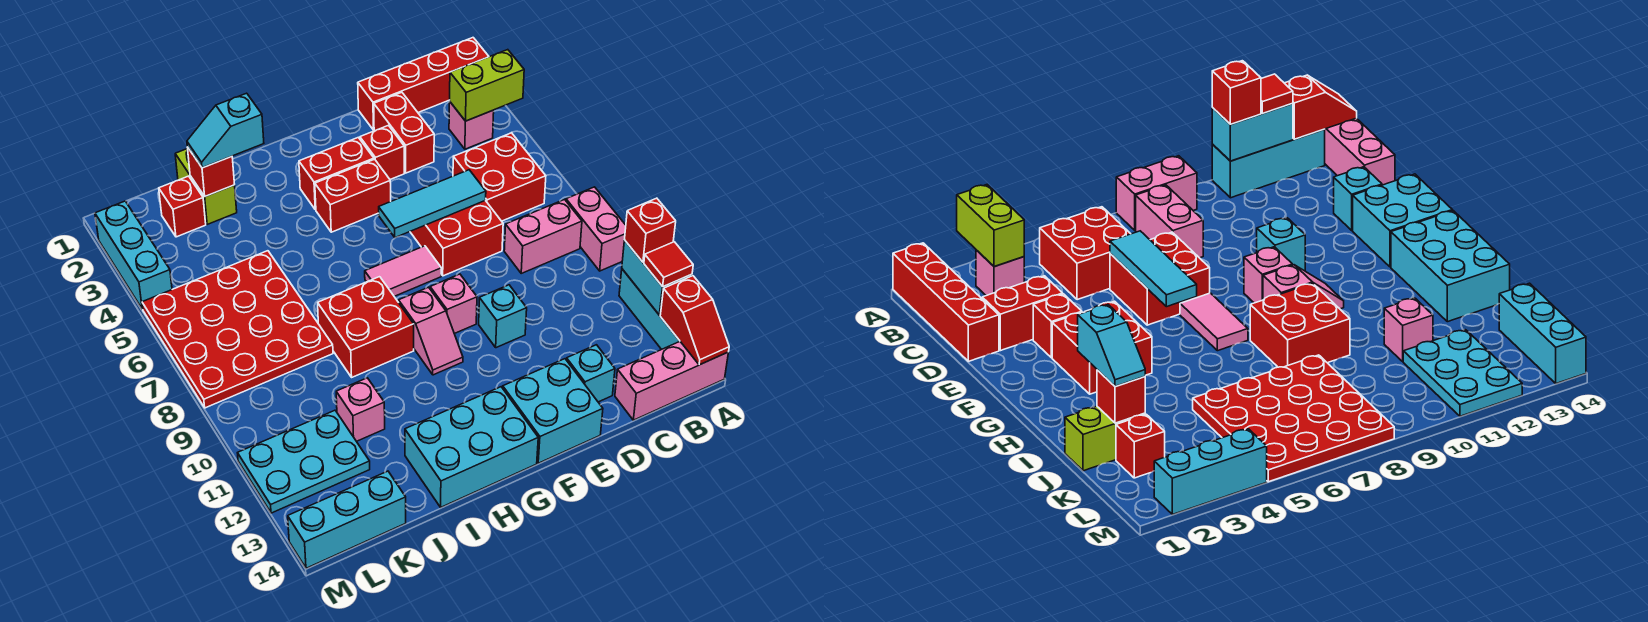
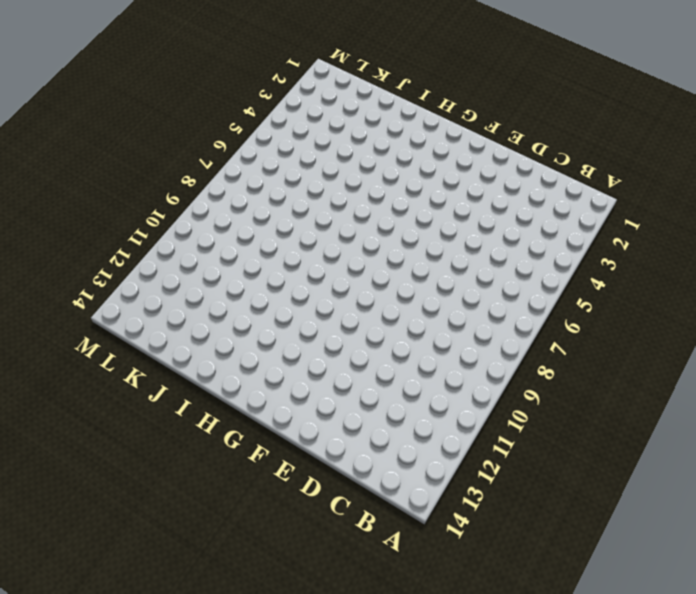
none -> red brick A1:D1 level 1
none -> pink brick A8:A9 level 1
none -> cyan brick A11:A13 level 1
none -> pink brick A14:C14 level 1

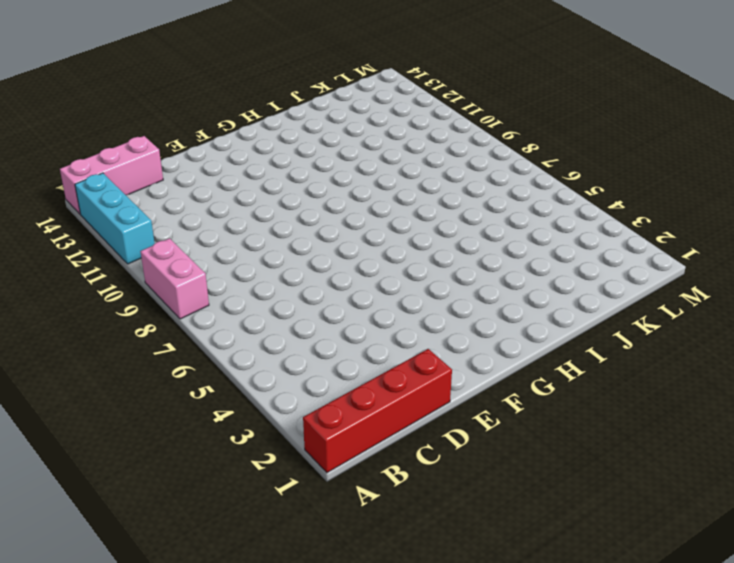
none -> pink brick B3 level 1
none -> red brick B5:C6 level 1
none -> pink brick B8:C8 level 1
none -> red brick D2:D3 level 1

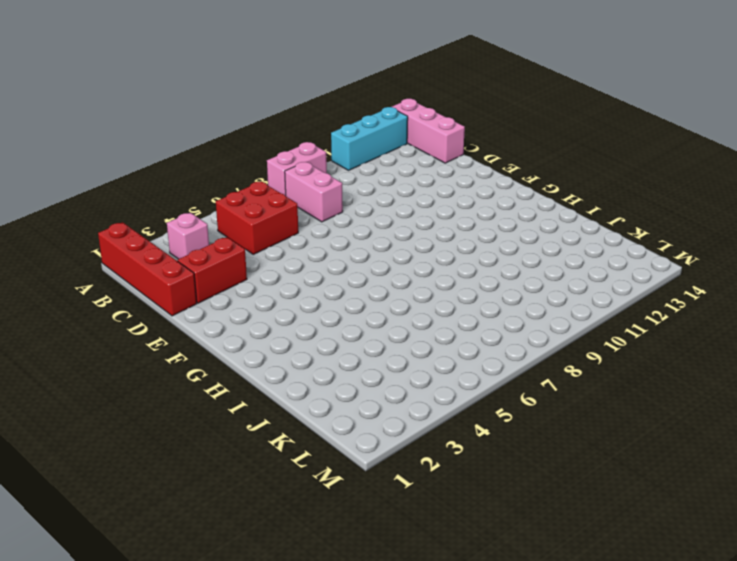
none -> red brick D6:E7 level 1
none -> cyan brick D13 level 1
none -> red brick E3 level 1
none -> cyan brick E10 level 1

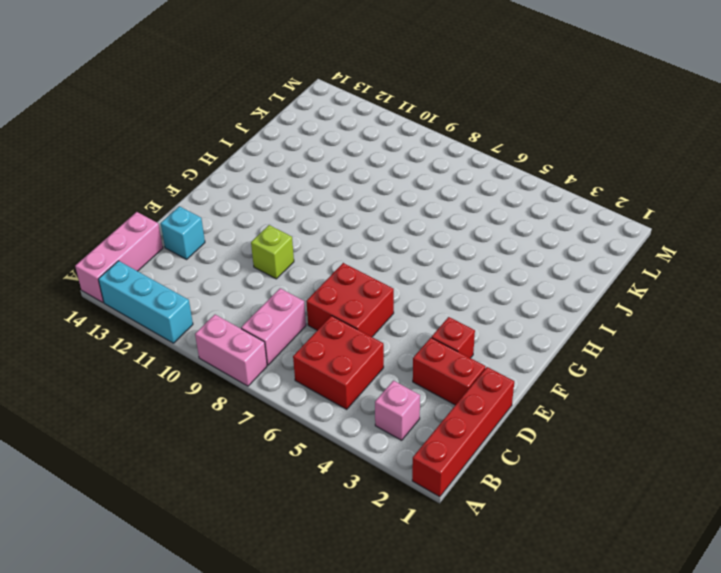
lime brick E10 level 1 -> cyan brick E10 level 1
none -> cyan brick E13:F14 level 1
none -> red brick F3:G3 level 1
none -> red brick F4:G4 level 1
none -> pink tile F7:G7 level 1

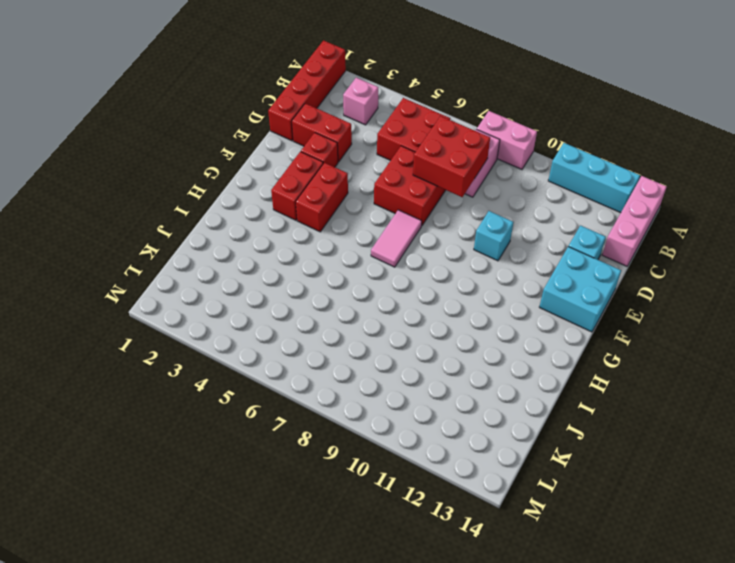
red brick C7:D8 level 2 -> red brick H8:I9 level 1
none -> pink brick F9 level 1
none -> pink slope G9:G10 level 1 top 9
none -> cyan brick G13:I14 level 1
none -> lime brick J1:J2 level 1

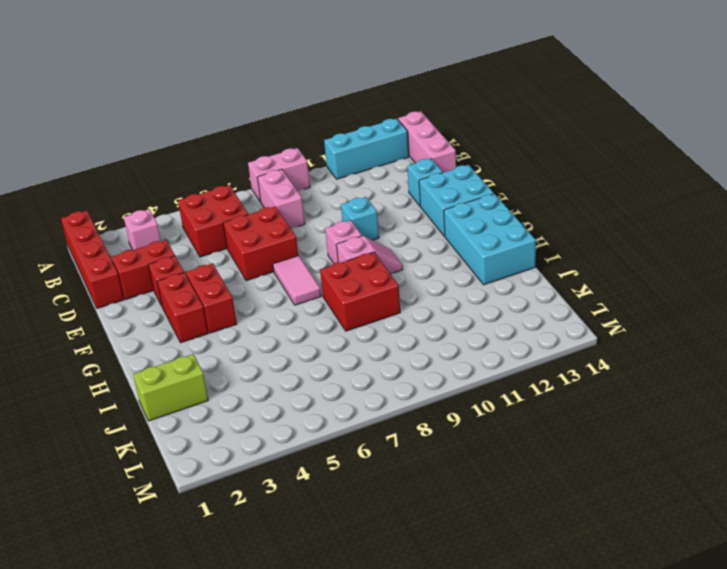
none -> red plate J5:M8 level 1
none -> pink brick J11 level 1
none -> red brick K2 level 1
none -> cyan plate K11:M12 level 1

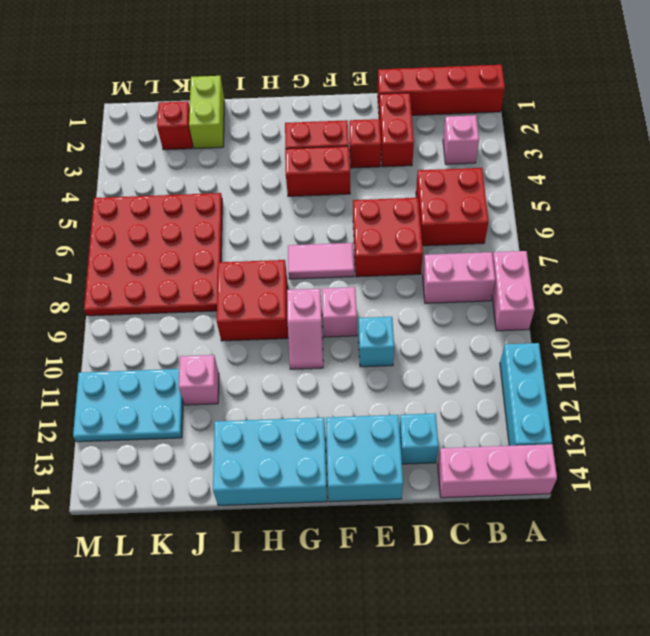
none -> cyan brick K14:M14 level 1
none -> cyan brick M2:M4 level 1
none -> lime brick A3:B3 level 2
none -> cyan brick A11:A12 level 2

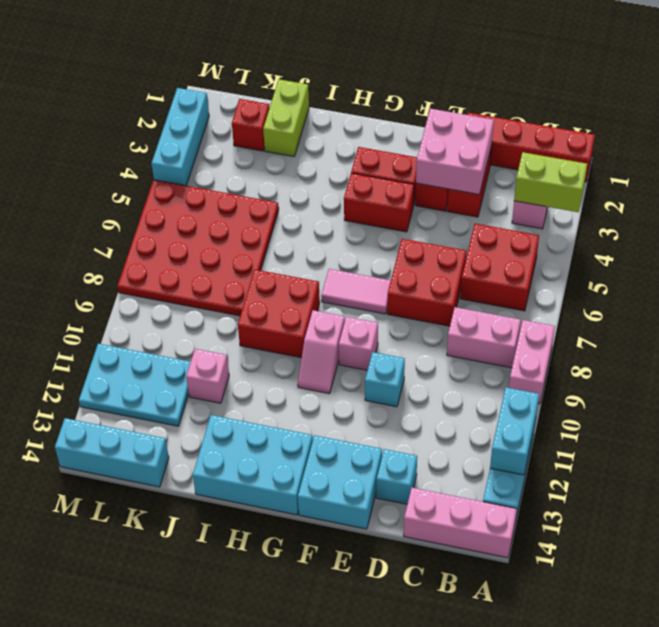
pink brick D2:E3 level 2 -> none
none -> red slope A13:A14 level 2 top 13
none -> cyan tile D6:F6 level 2
none -> red brick J2 level 2
none -> red brick A11 level 3

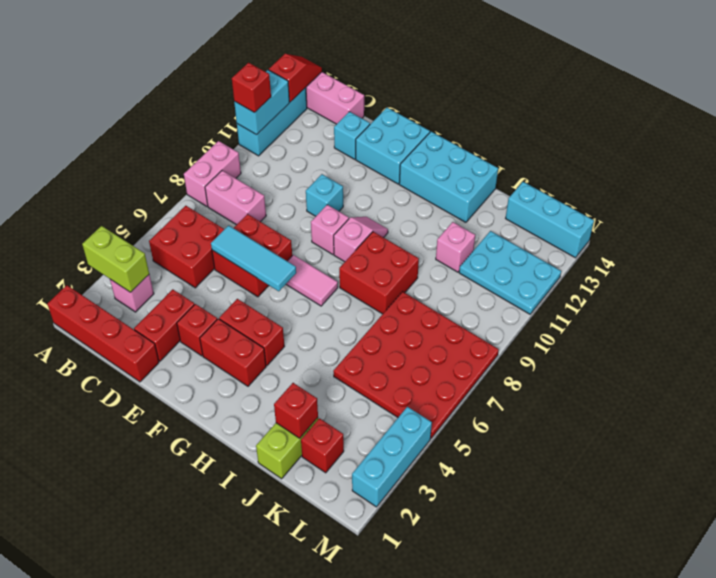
none -> red tile A12 level 3
none -> cyan slope I2:J2 level 3 top I

